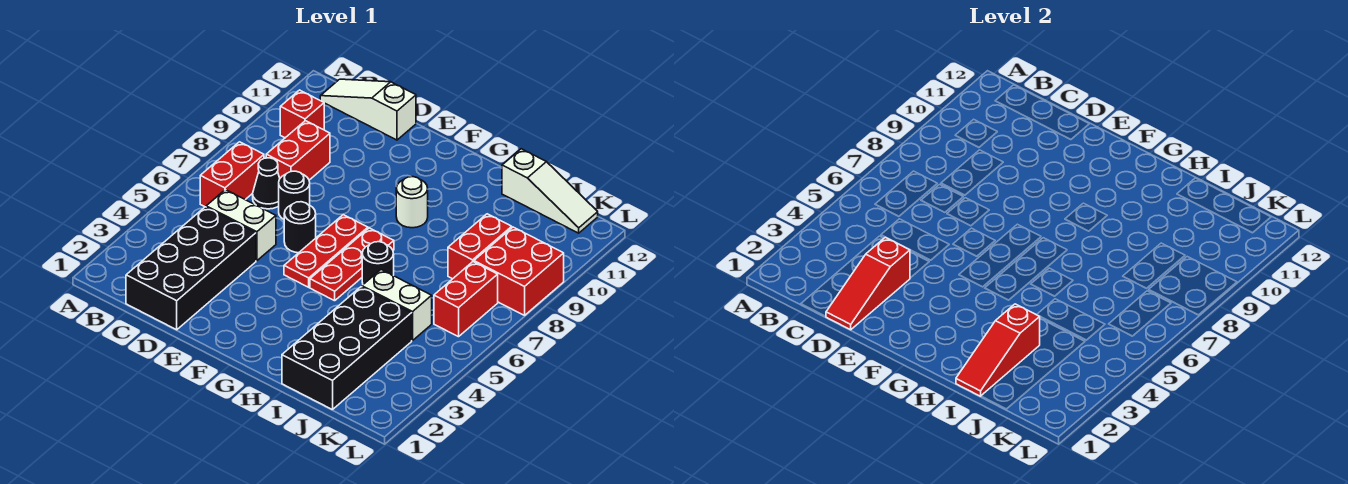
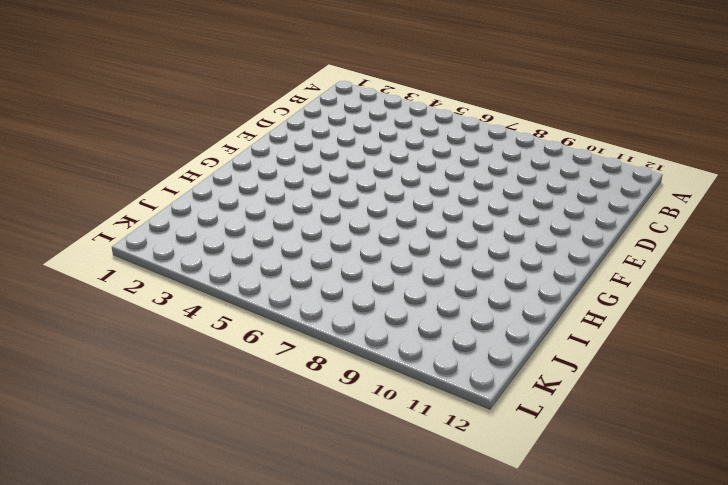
none -> red brick B6:B7 level 1
none -> red brick B10 level 1
none -> white slope B12:D12 level 1 top D

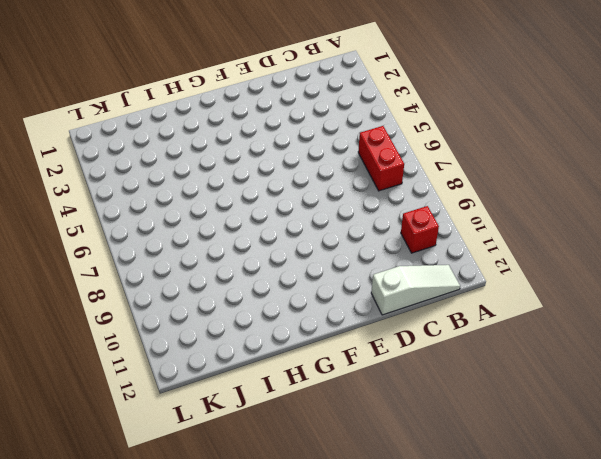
none -> black brick C1:D4 level 1
none -> white brick C5:D5 level 1
none -> black cone C7 level 1

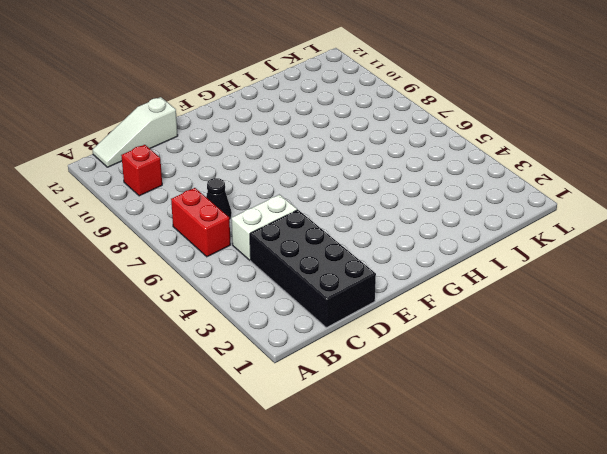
none -> red brick C8:C9 level 1
none -> black round brick D7 level 1
none -> black round brick E6 level 1

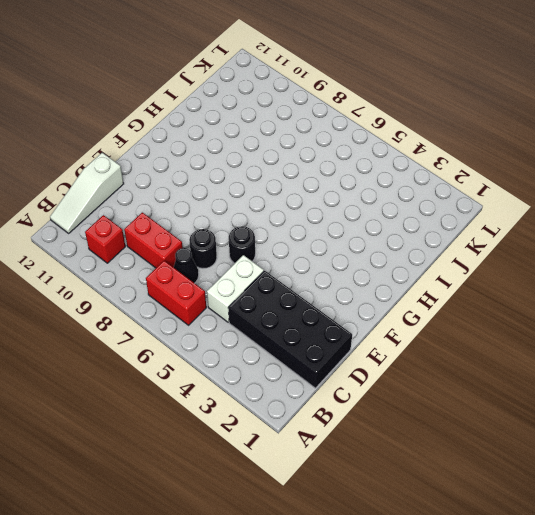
none -> red plate F5:F7 level 1
none -> red plate G5:G7 level 1
none -> white round brick G9 level 1

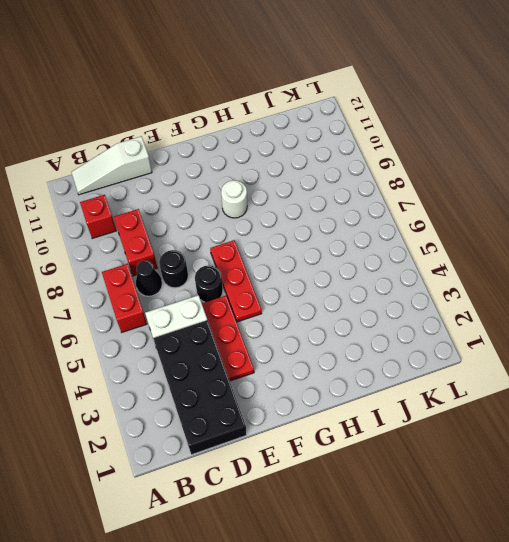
red plate E3:E5 level 1 -> red plate G5:G7 level 1
none -> black round brick H6 level 1
none -> black brick I1:J4 level 1
none -> white brick I5:J5 level 1

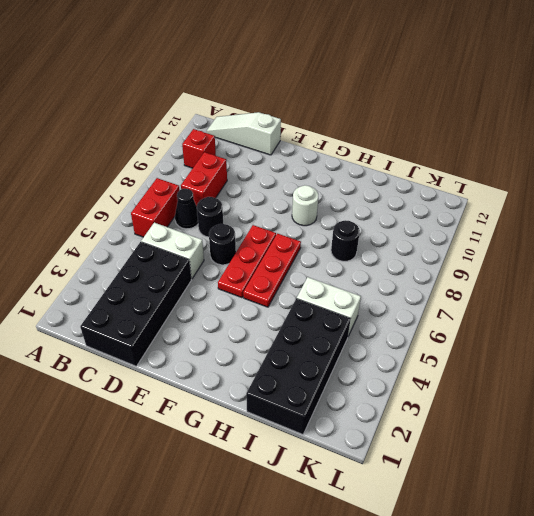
black round brick I8 level 1 -> black round brick H6 level 1
none -> white slope I12:K12 level 1 top I
none -> red brick J8:J9 level 1
none -> red brick K6:K7 level 1

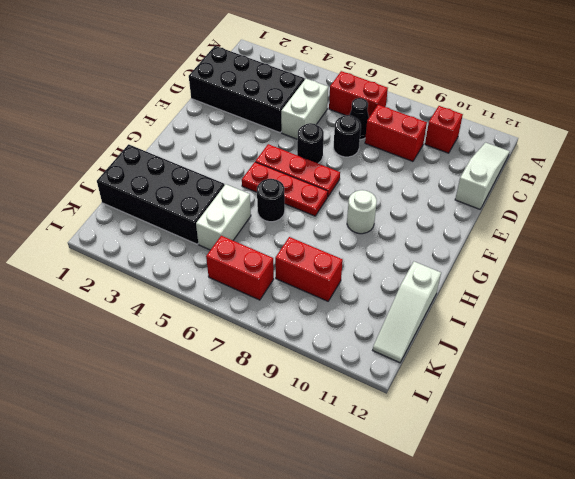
none -> red brick K8:L9 level 1
none -> red slope D1:D3 level 2 top 3
none -> red slope I1:I3 level 2 top 3

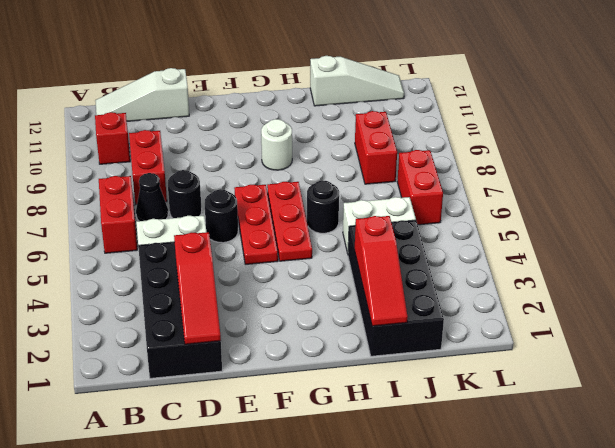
none -> red brick K8:L9 level 1

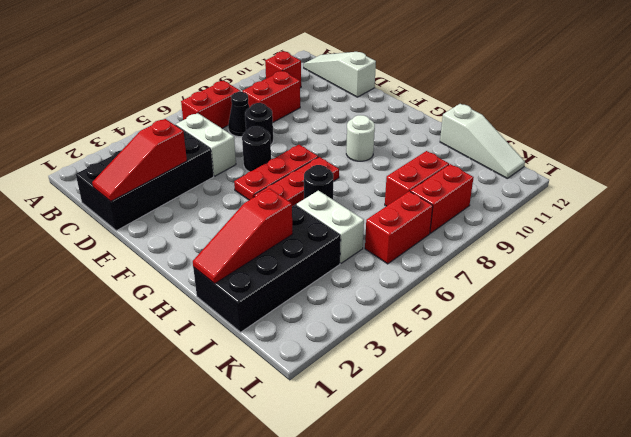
red brick K8:K9 level 1 -> red brick K8:L9 level 1

